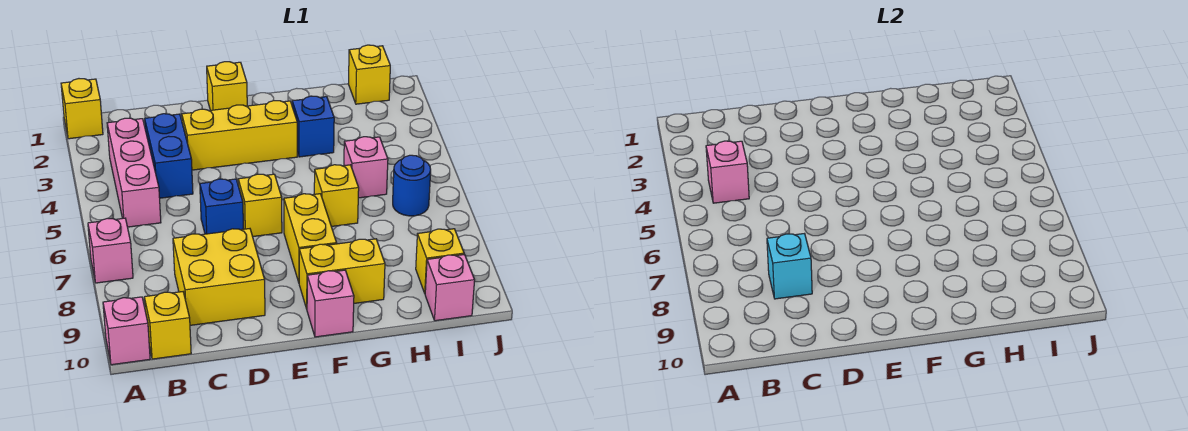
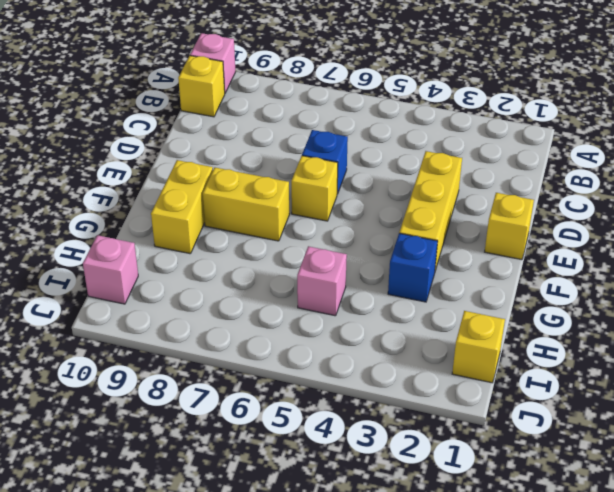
none -> yellow brick A1 level 1
none -> pink brick A7 level 1
none -> pink brick B3:B5 level 1

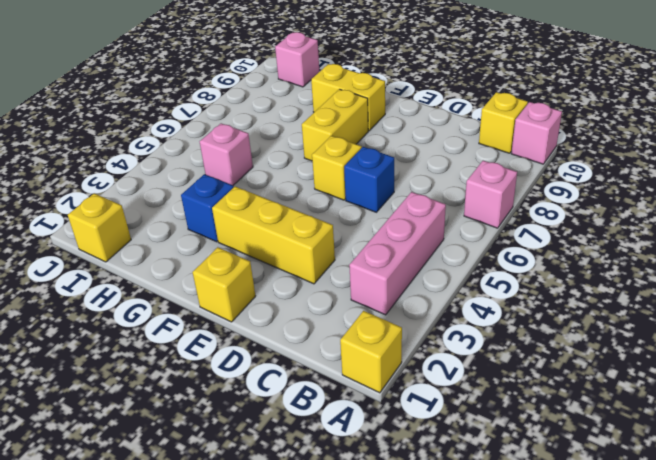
none -> blue brick C3:C4 level 1
none -> yellow brick C8:D9 level 1
none -> pink brick F10 level 1

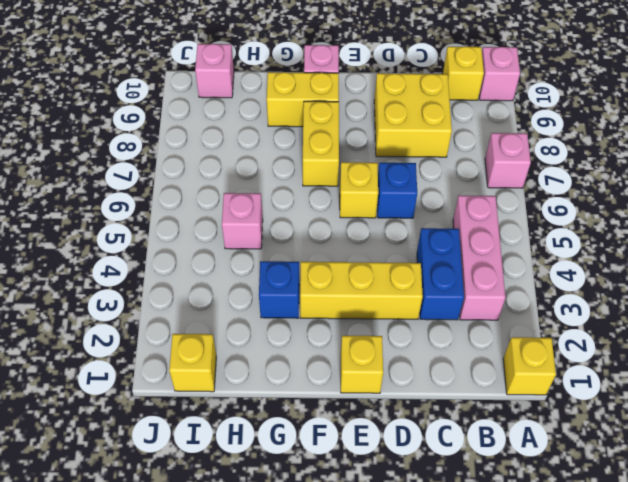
none -> yellow brick G6 level 1
none -> blue round brick I6 level 1
none -> yellow brick I9 level 1

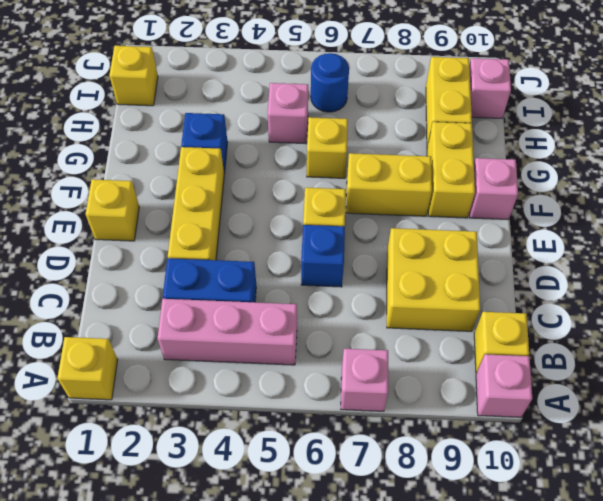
yellow brick H9:I9 level 1 -> yellow brick I9 level 1
none -> pink brick B4 level 2
none -> cyan brick C8 level 2

